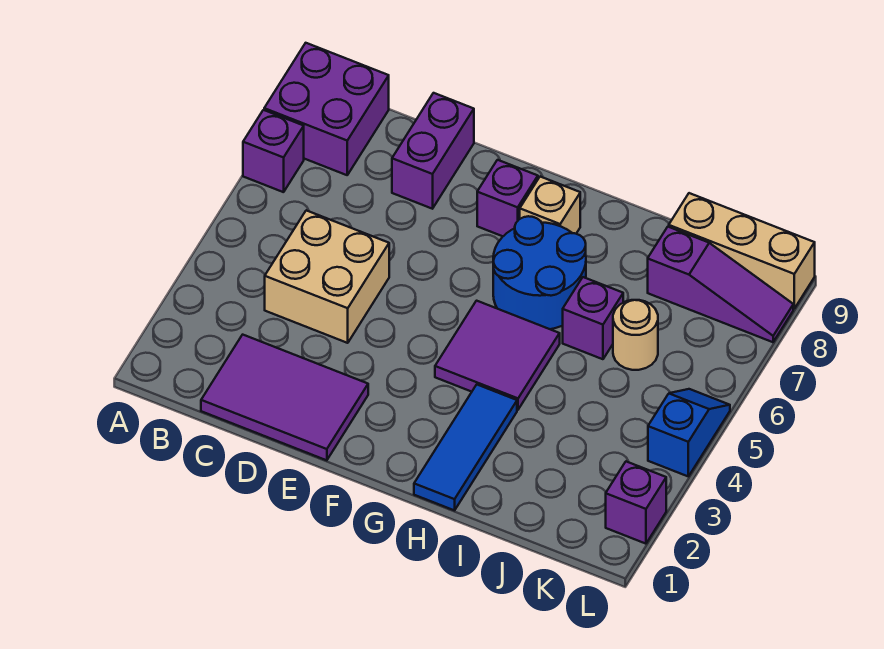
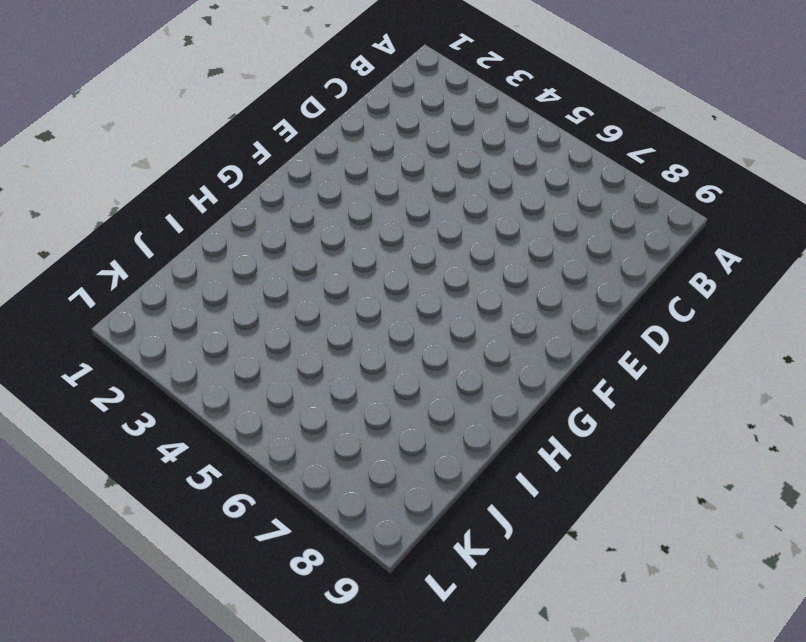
none -> purple brick A7 level 1
none -> purple brick A8:B9 level 1
none -> purple tile C1:E2 level 1

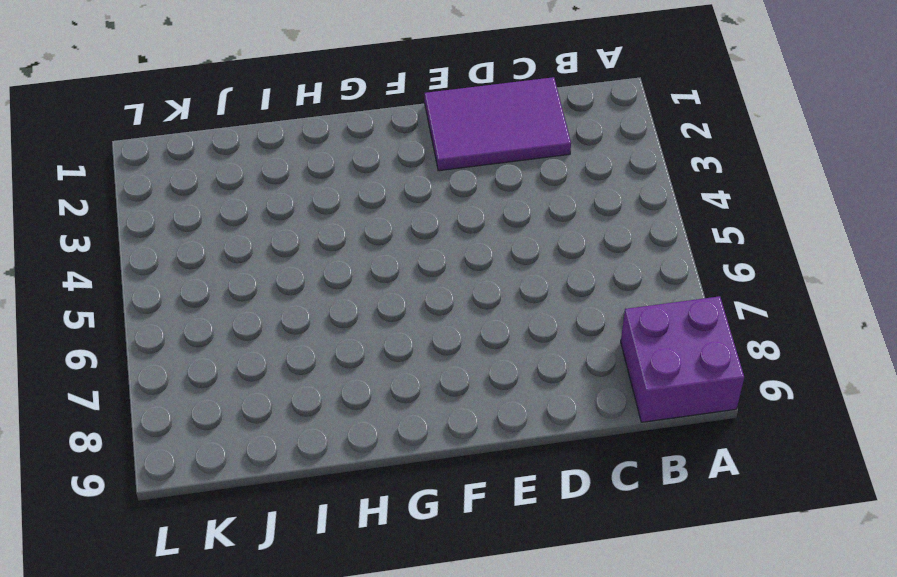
none -> purple brick A7 level 1
none -> tan brick C4:D5 level 1
none -> purple brick D8:D9 level 1

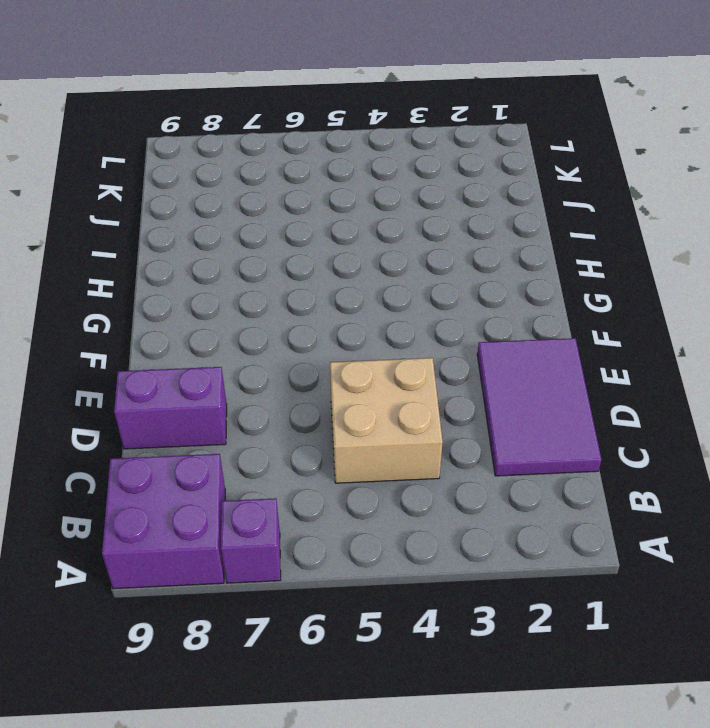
none -> purple brick F8 level 1
none -> purple tile G4:H5 level 1
none -> blue round brick G6:H7 level 1

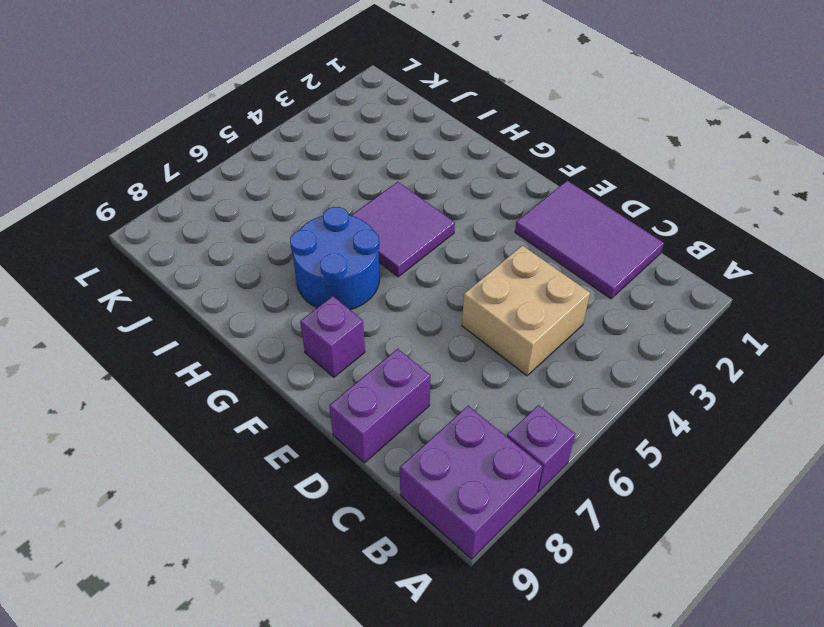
none -> tan brick G8 level 1
none -> blue tile H1:H3 level 1
none -> purple brick I6 level 1

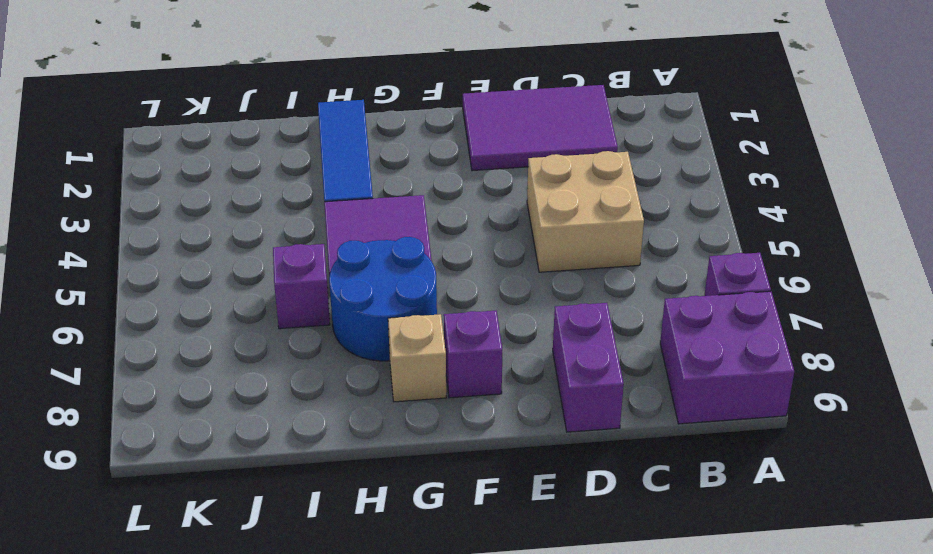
none -> tan round brick J6 level 1
none -> purple slope J8:L8 level 1 top J
none -> tan brick J9:L9 level 1

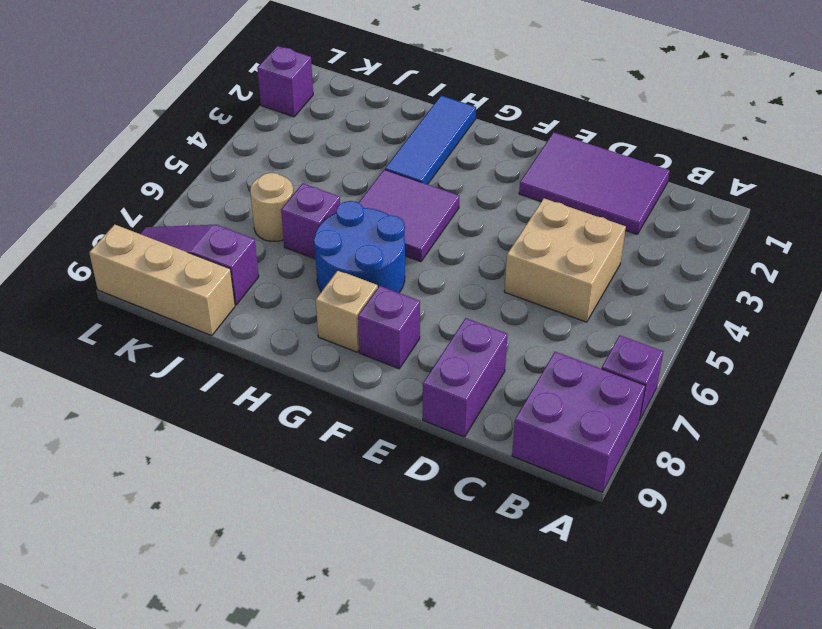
none -> blue slope L4:L5 level 1 top 4

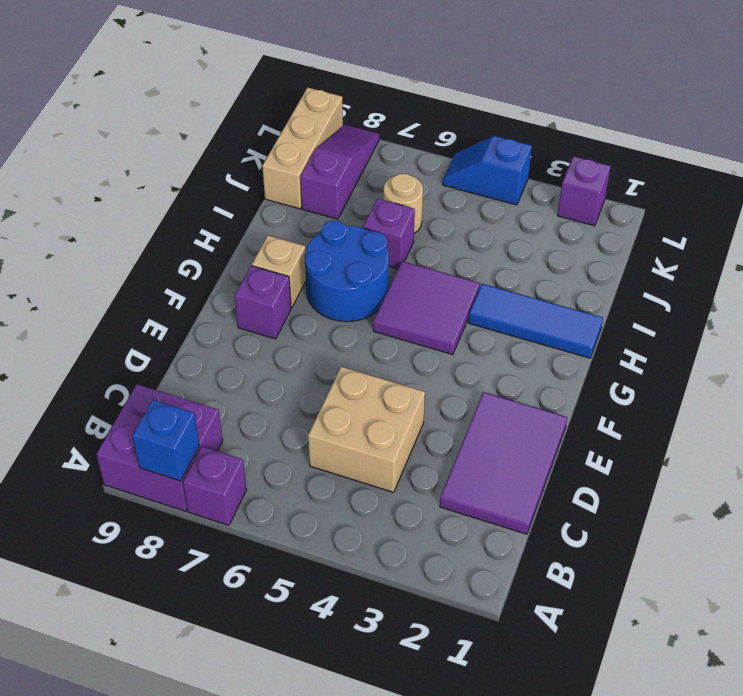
blue brick A8 level 2 -> none
none -> purple brick D8:D9 level 1

